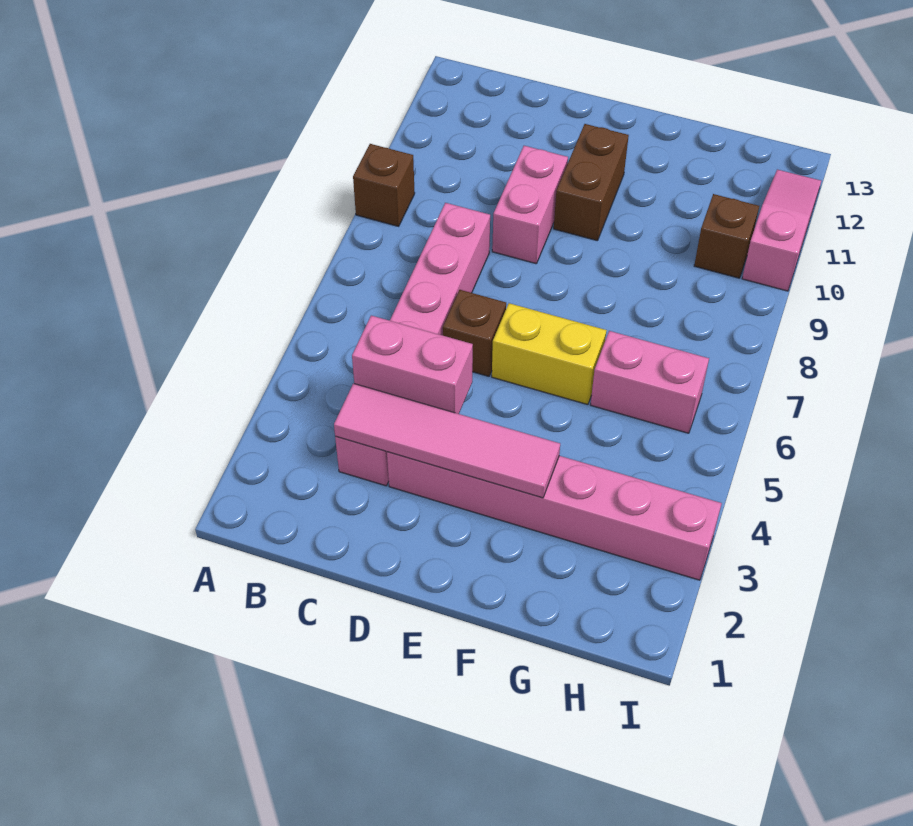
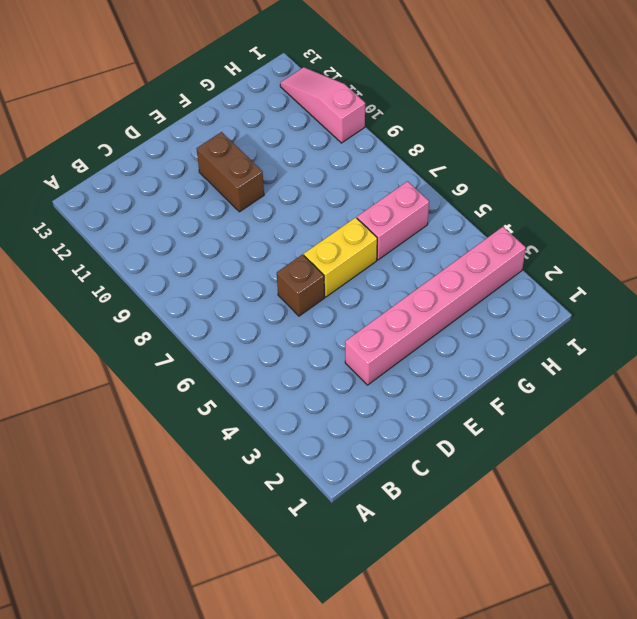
none -> brown brick A9 level 1
none -> pink brick C3:C8 level 1
none -> pink brick D9:D10 level 1

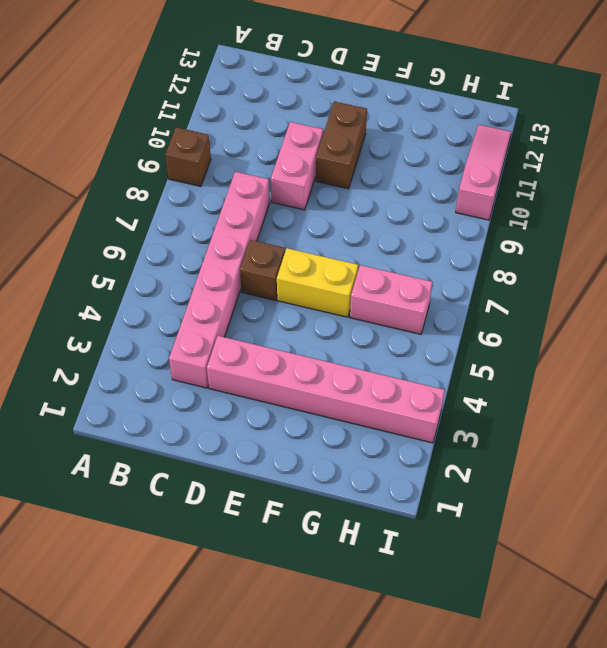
none -> brown brick H10 level 1
none -> pink tile C3:F3 level 2
none -> pink brick C4:D4 level 2

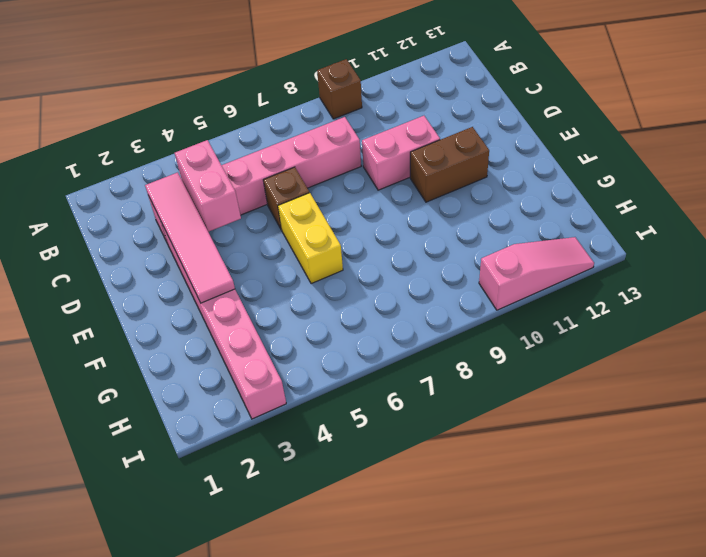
none -> pink brick G6:H6 level 1
none -> brown brick H10 level 1

